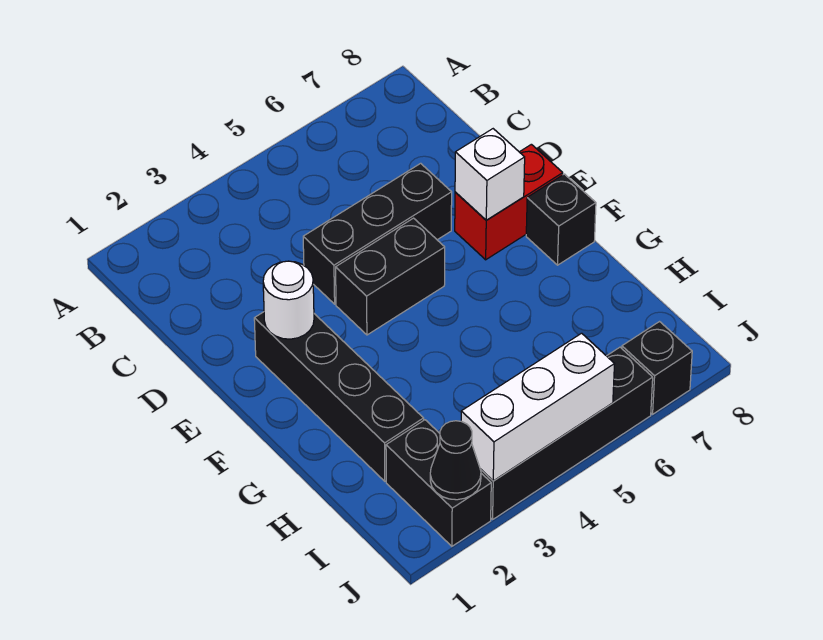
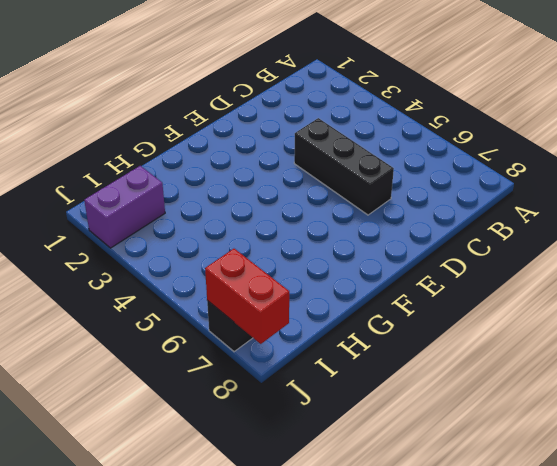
purple brick I2:J2 level 1 -> black brick I2:J2 level 1
red brick J7:J8 level 2 -> red brick E7:E8 level 1
none -> black brick E2:H2 level 1
none -> black brick E4:E5 level 1
none -> black brick F8 level 1

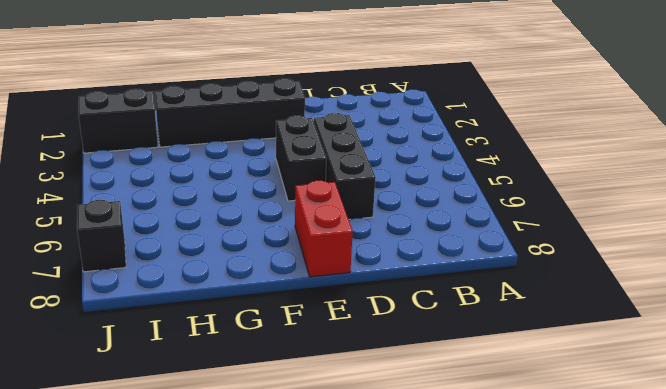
none -> black brick F8 level 1
none -> black brick J3:J6 level 1
none -> white round brick E2 level 2

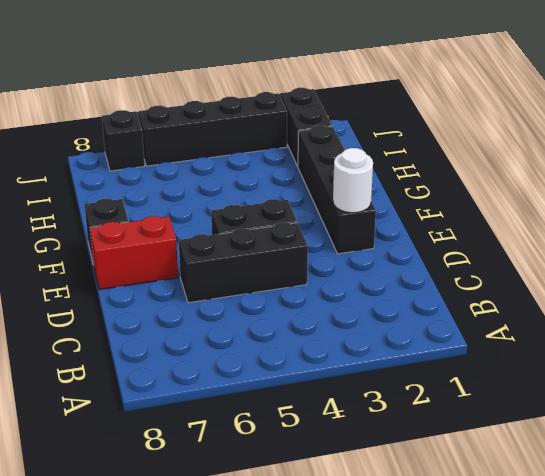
none -> white brick E7 level 2
none -> black cone J2 level 2
none -> white brick J3:J5 level 2

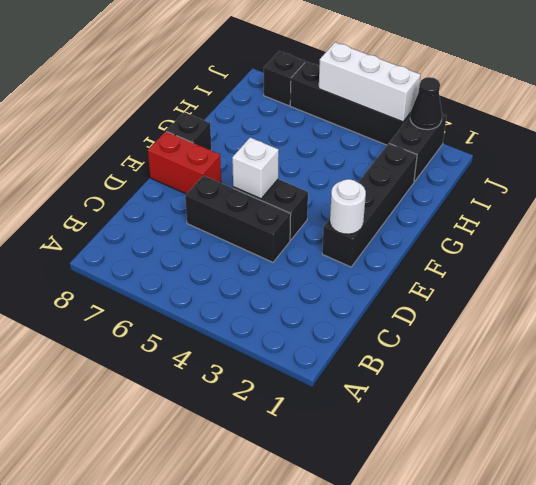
white brick E5 level 2 -> white brick E7 level 2

